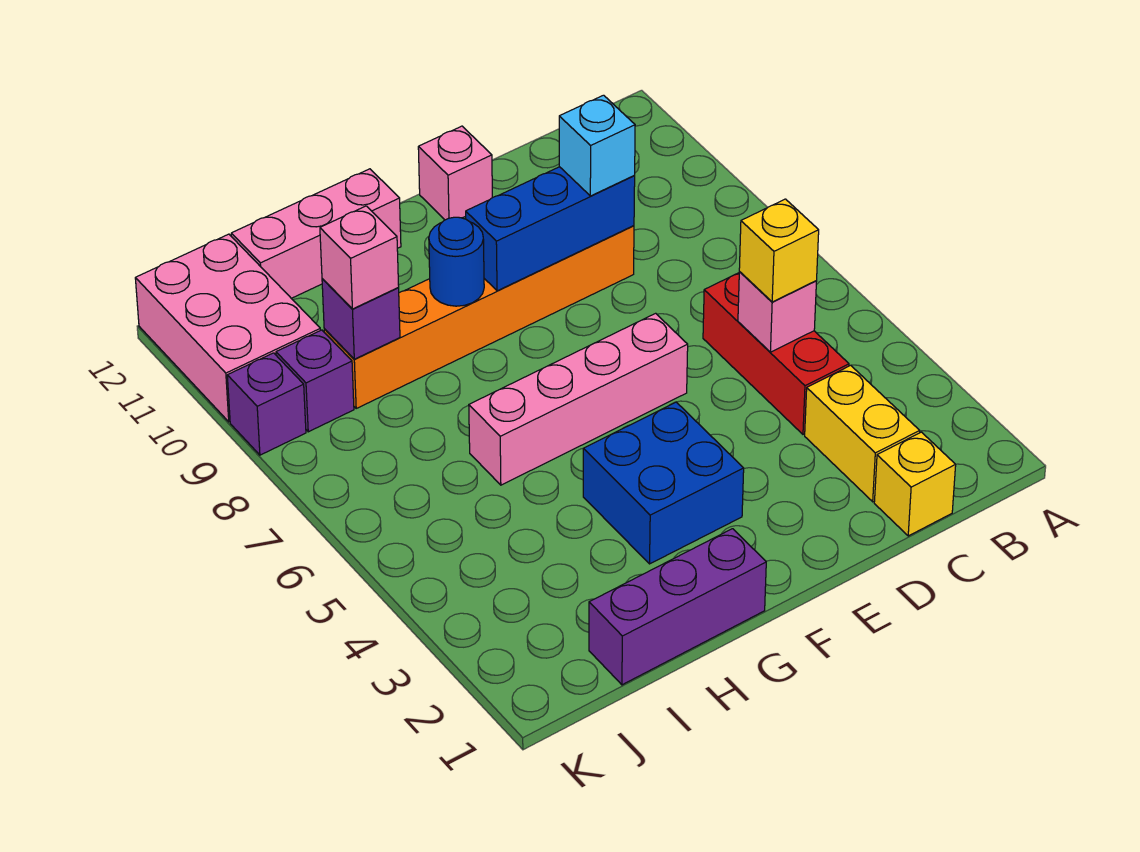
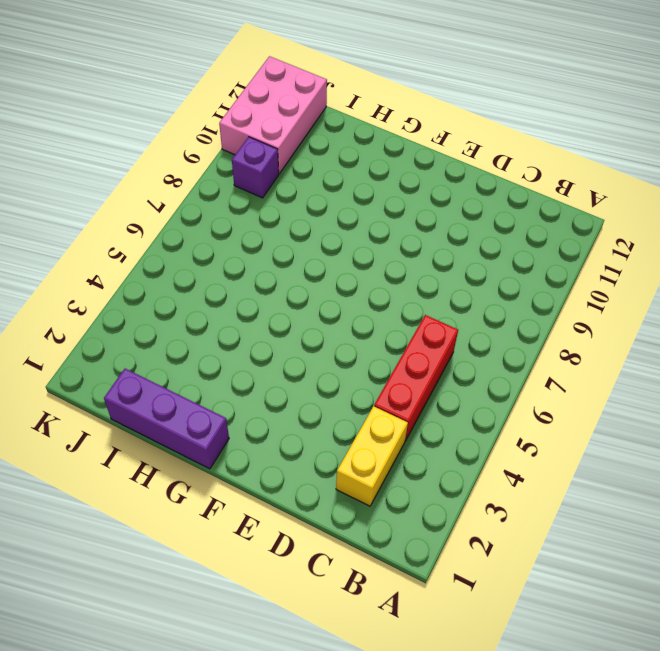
none -> yellow brick C1 level 1
none -> orange brick D9:I9 level 1
none -> pink brick E6:H6 level 1

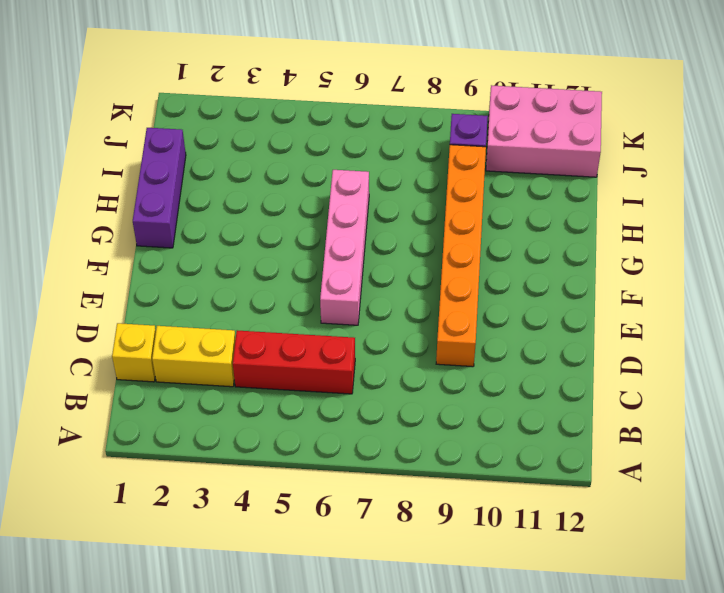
none -> pink brick E12 level 1
none -> blue brick F3:G4 level 1
none -> pink brick G12:I12 level 1

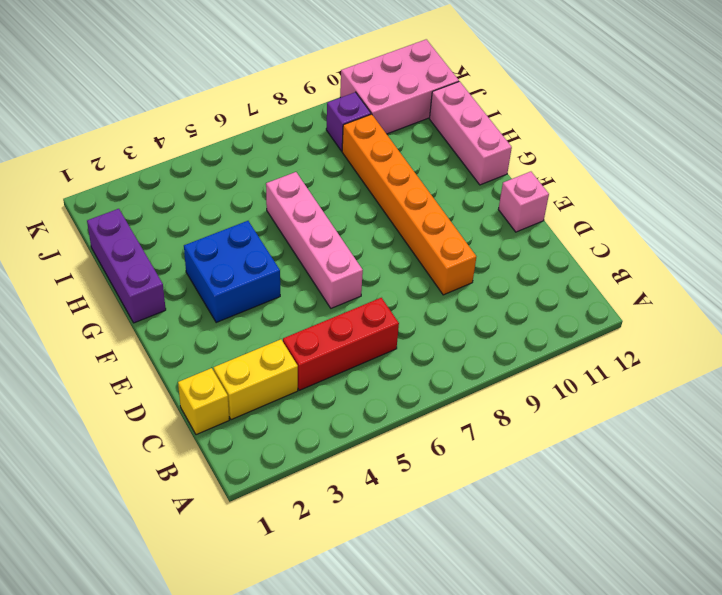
none -> purple brick K9 level 1
none -> pink brick C5 level 2
none -> blue brick D9:F9 level 2

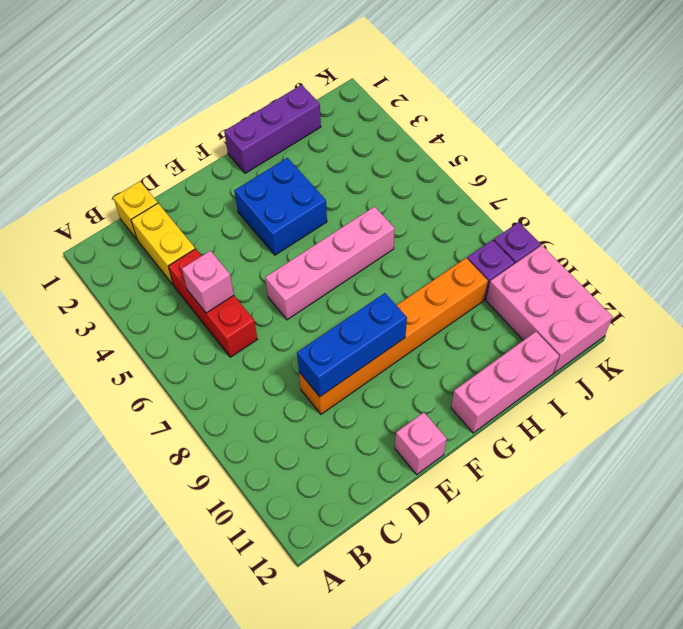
none -> blue round brick G9 level 2
none -> purple brick I9 level 2
none -> yellow brick C5 level 3

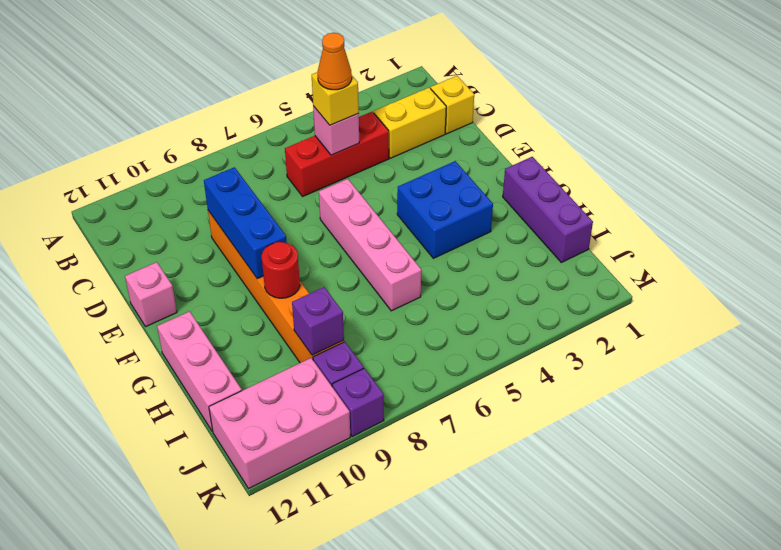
orange cone C5 level 4 -> none
red round brick G9 level 2 -> blue round brick G9 level 2
none -> cyan brick D9 level 3
none -> pink brick I9 level 3

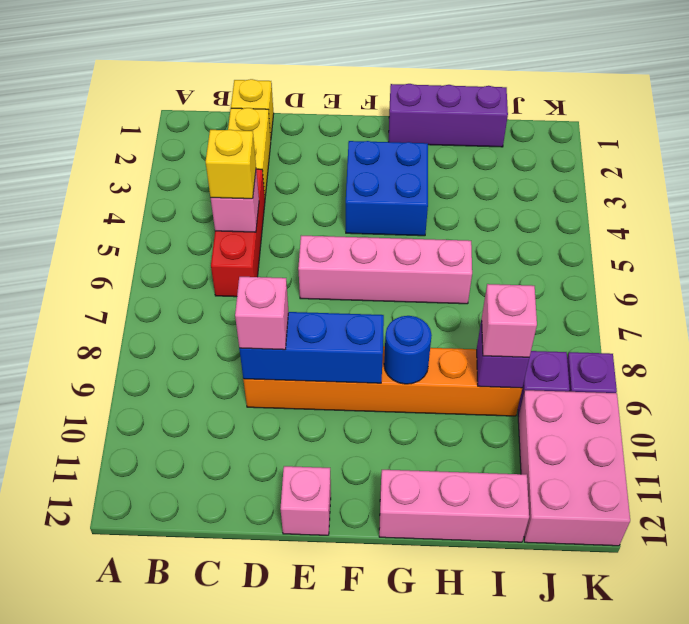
pink brick D9 level 3 -> cyan brick D9 level 3

